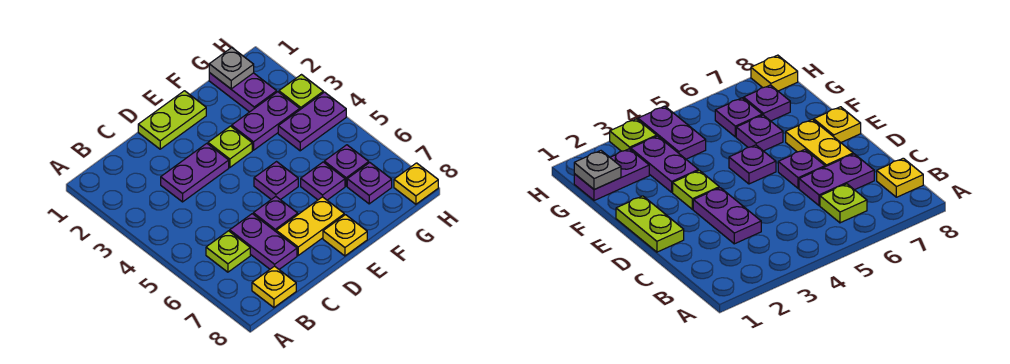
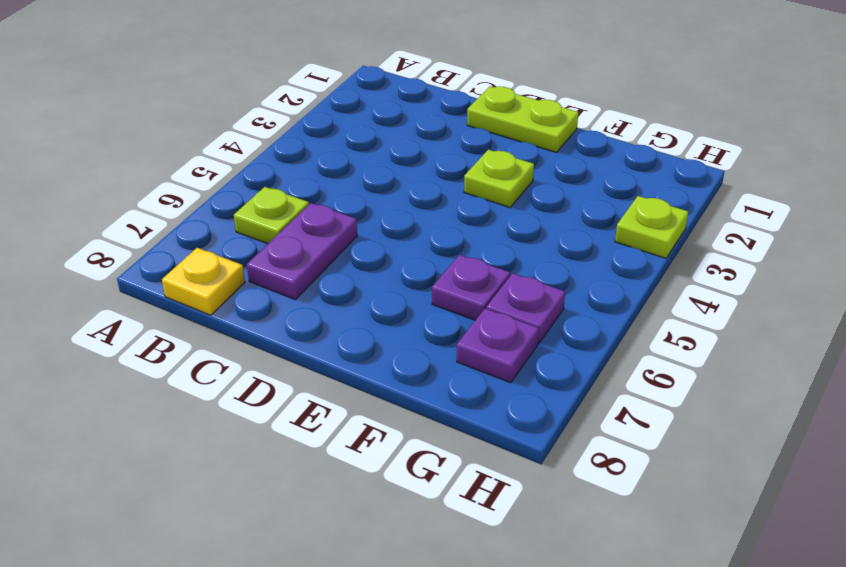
none -> purple plate C3:D3 level 1
none -> purple plate D6 level 1
none -> yellow plate D7:E7 level 1

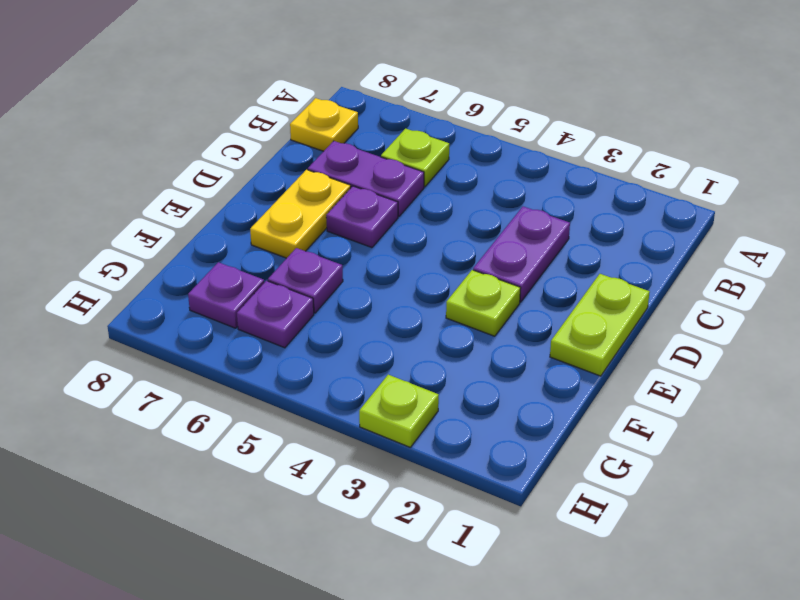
none -> purple plate E5 level 1
none -> yellow plate E8 level 1
none -> purple plate F3:G3 level 1

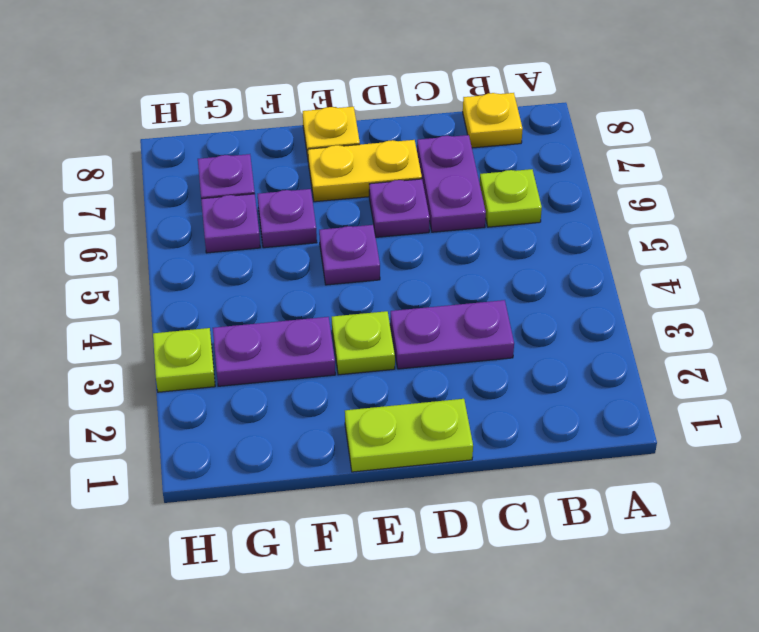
none -> purple plate G1:G2 level 1
none -> purple plate G4:H4 level 1
none -> yellow plate H8 level 1

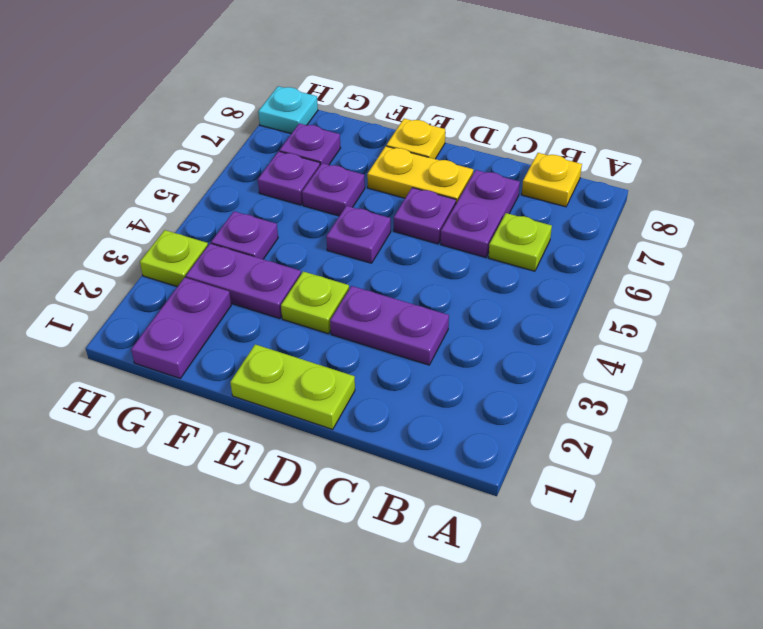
purple plate G4 level 1 -> purple plate G4:H4 level 1
cyan plate H8 level 1 -> yellow plate H8 level 1
none -> grey plate G1 level 2

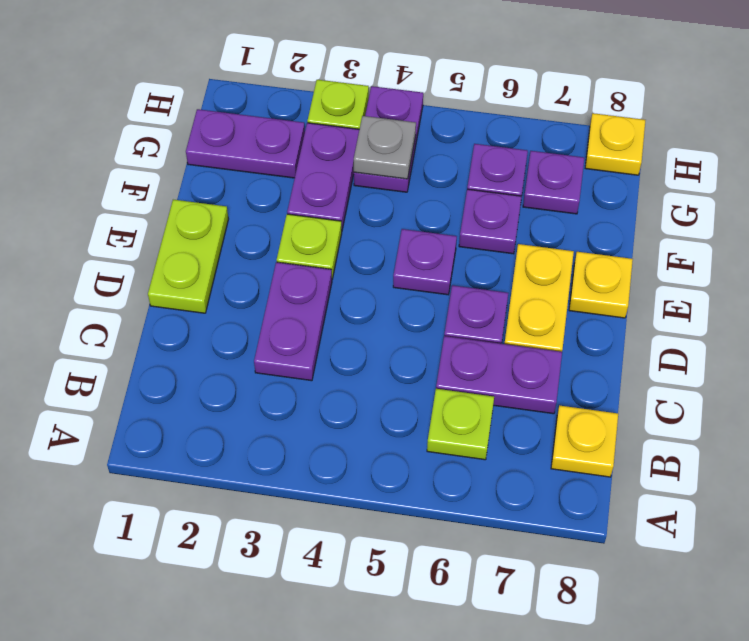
grey plate G4 level 2 -> grey plate G1 level 2

